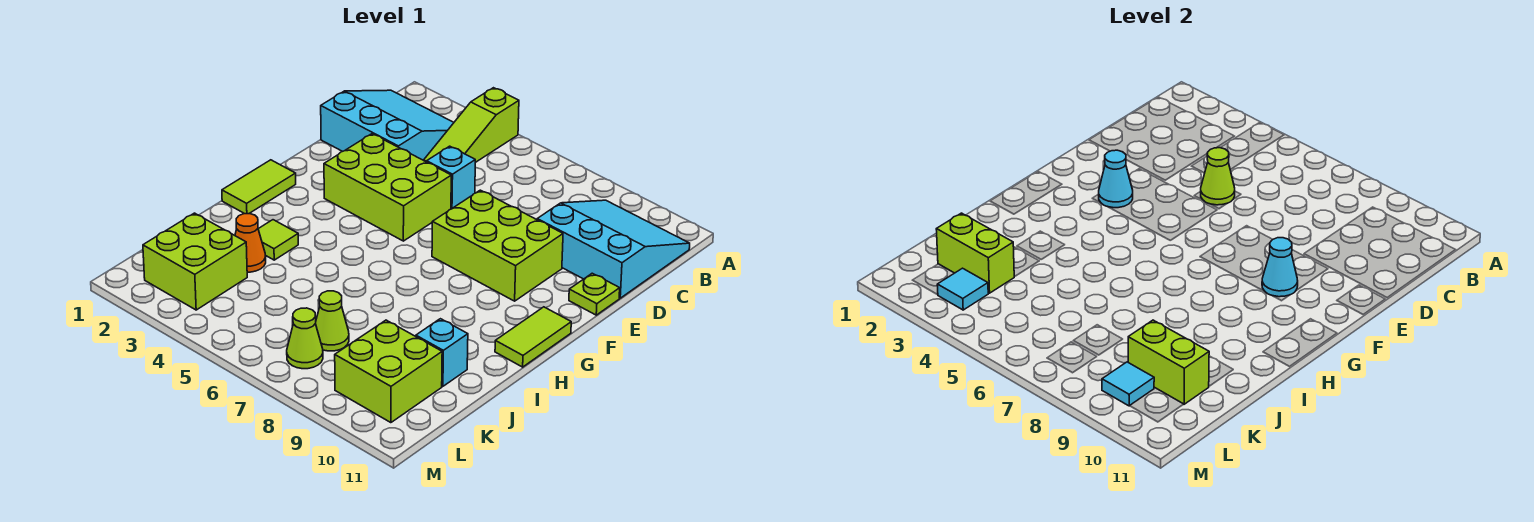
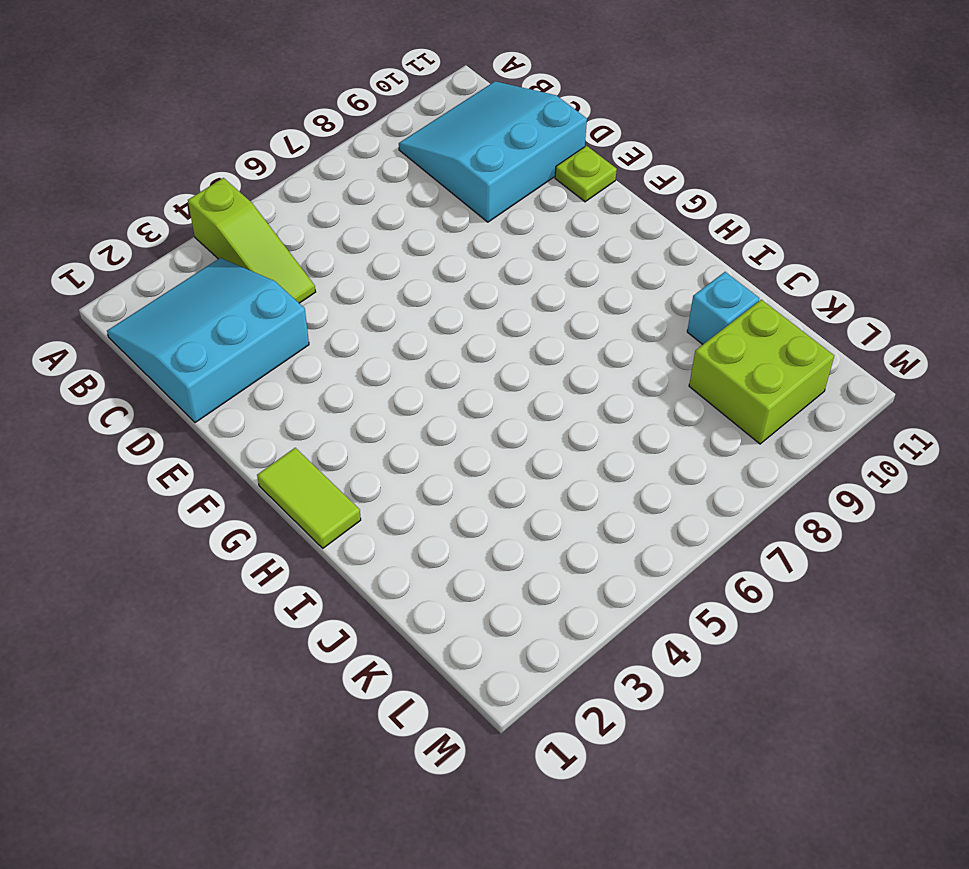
none -> cyan brick D5 level 1
none -> lime brick E3:F5 level 1
none -> lime brick E7:F9 level 1

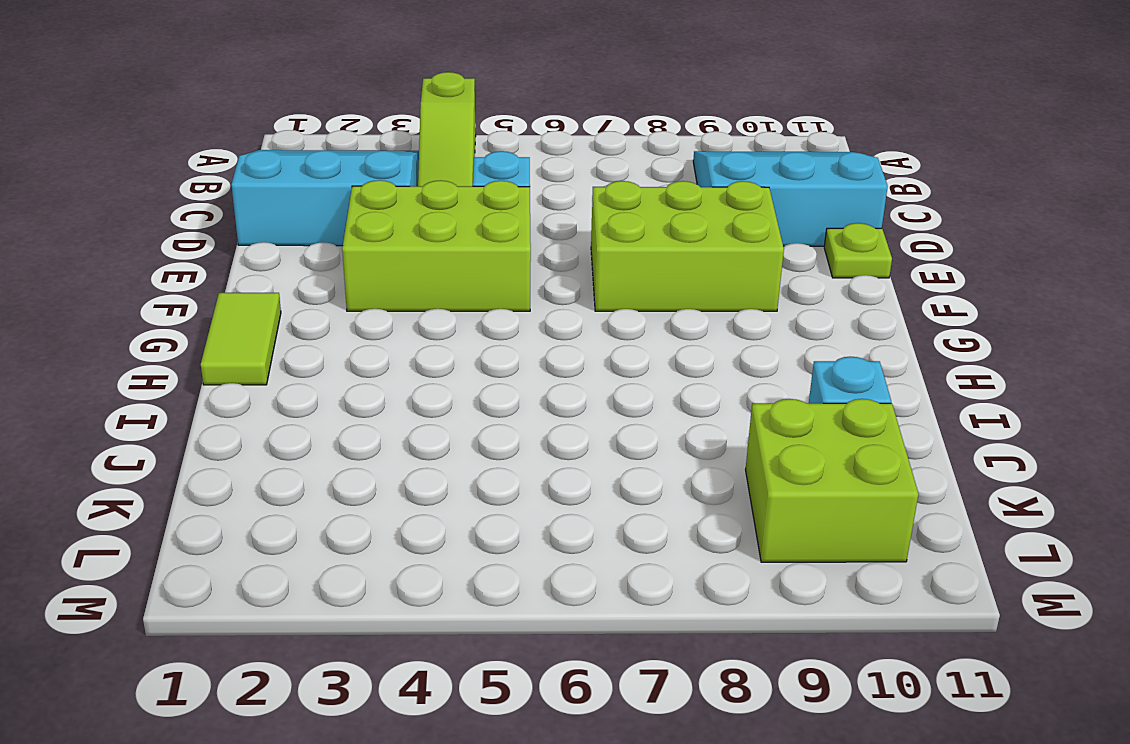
none -> lime tile G11:H11 level 1
none -> lime tile I3 level 1
none -> orange cone J3 level 1

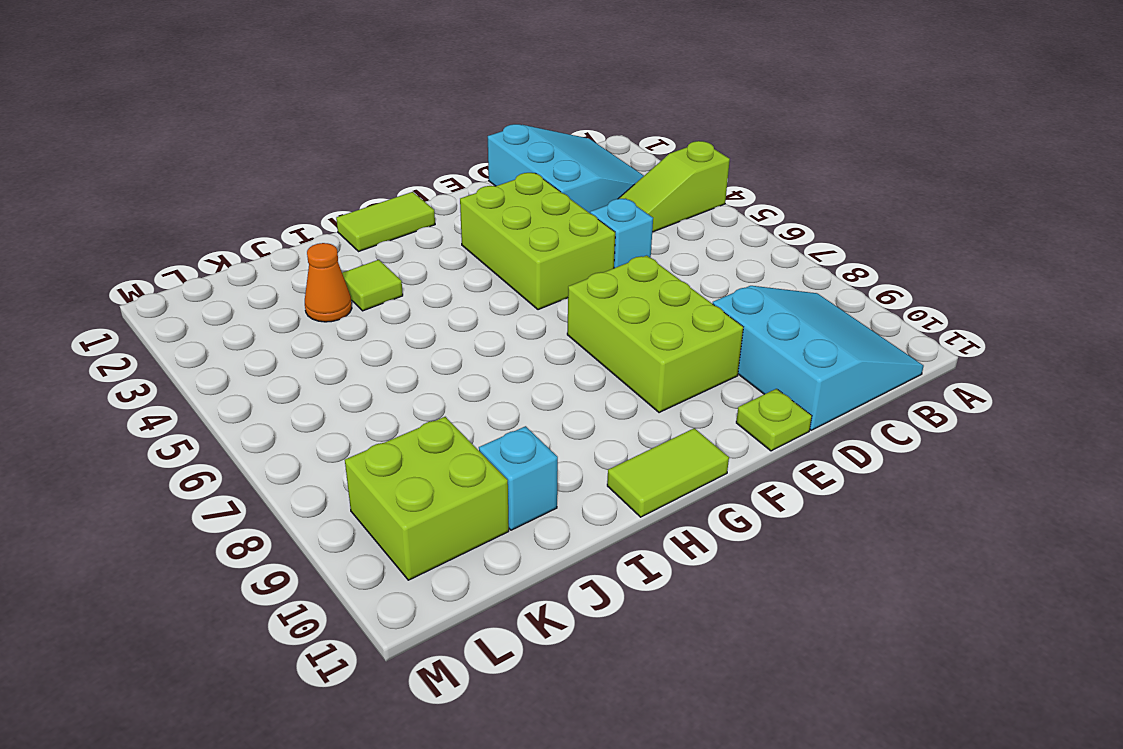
none -> lime brick K2:L3 level 1
none -> lime cone K7 level 1
none -> lime cone L7 level 1

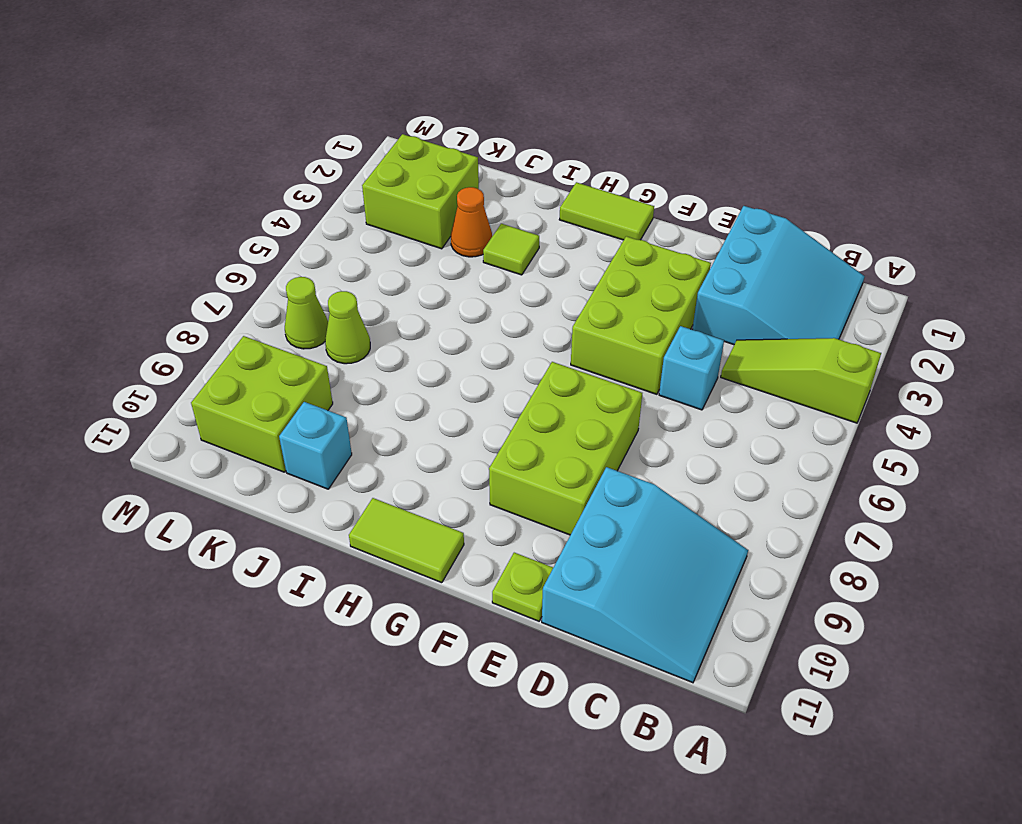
none -> lime cone D5 level 2
none -> cyan cone F3 level 2
none -> cyan cone F9 level 2

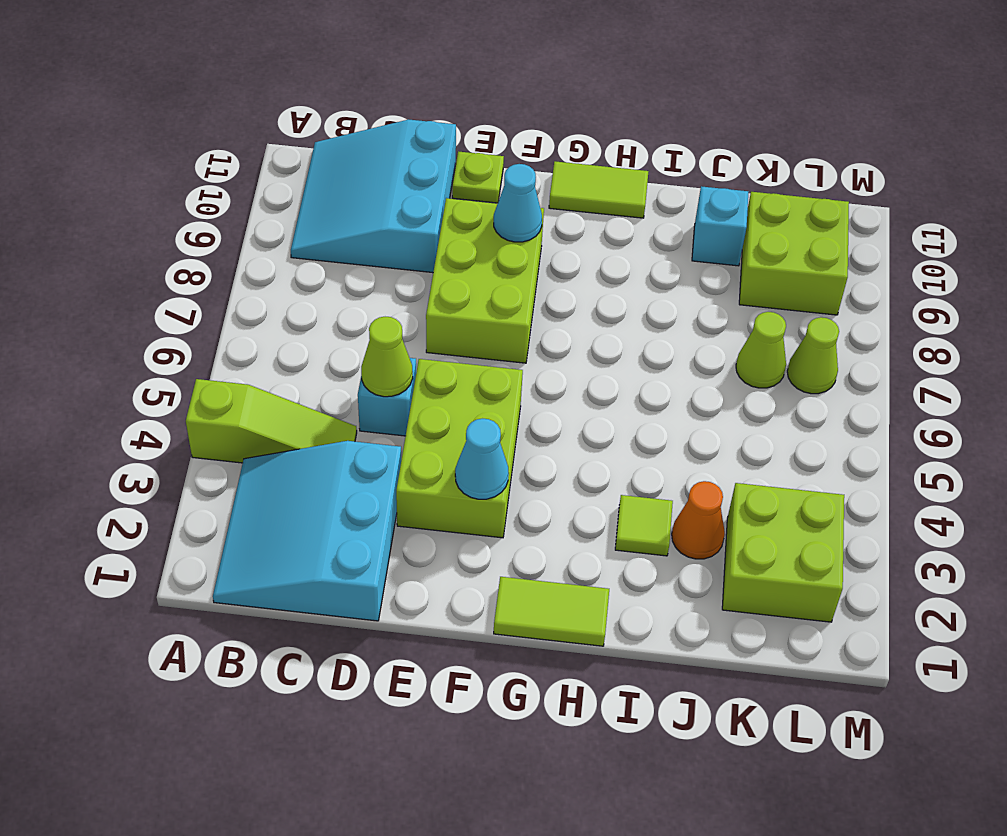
none -> lime brick K2:K3 level 2
none -> lime brick K9:K10 level 2
none -> cyan tile L3 level 2

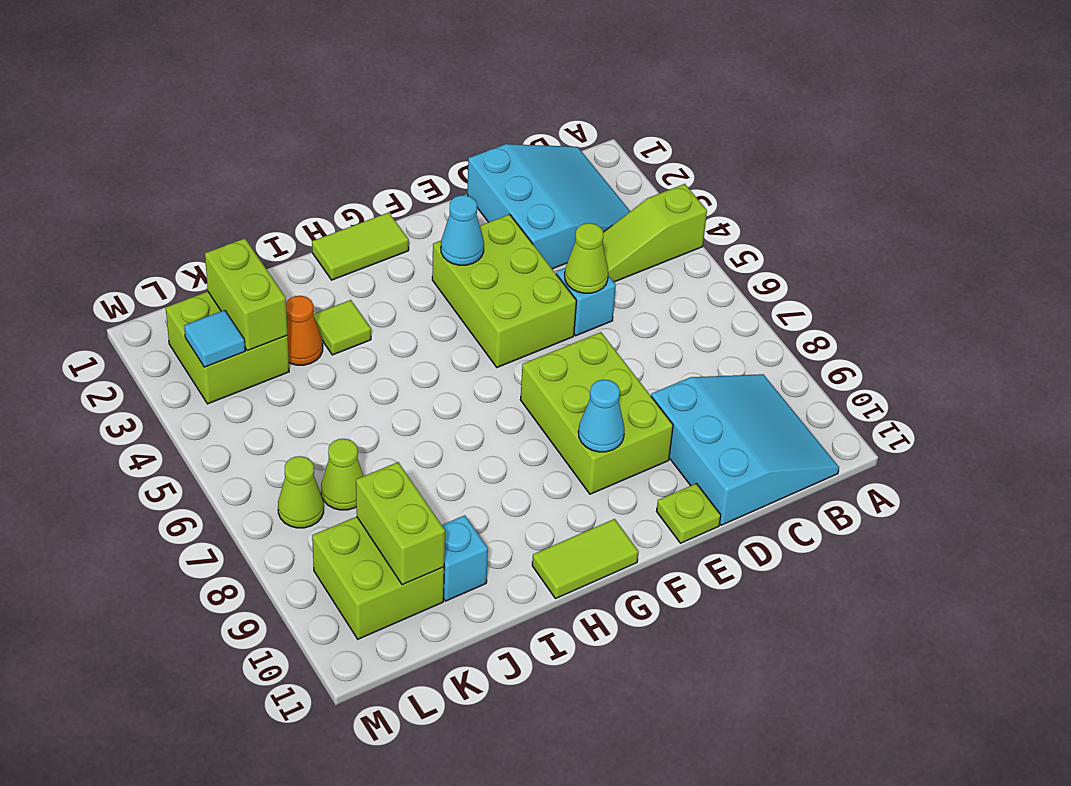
none -> cyan tile L9 level 2

